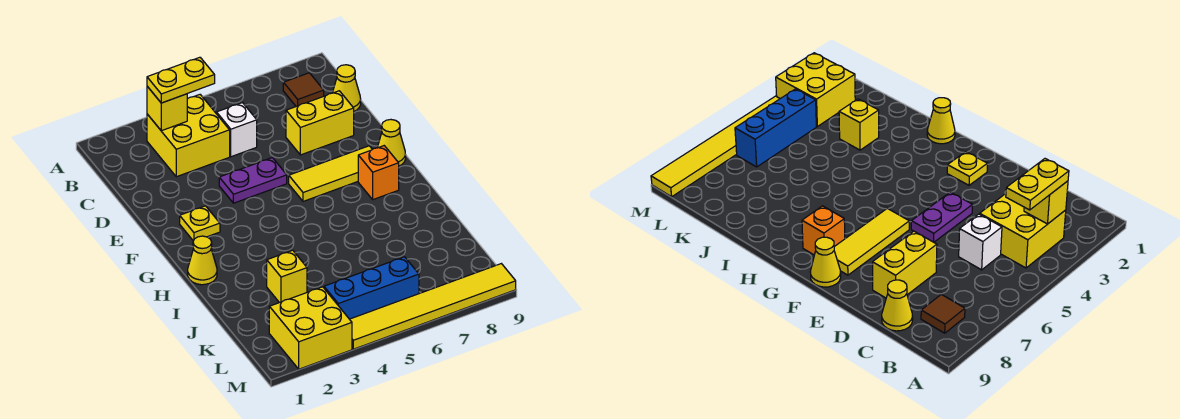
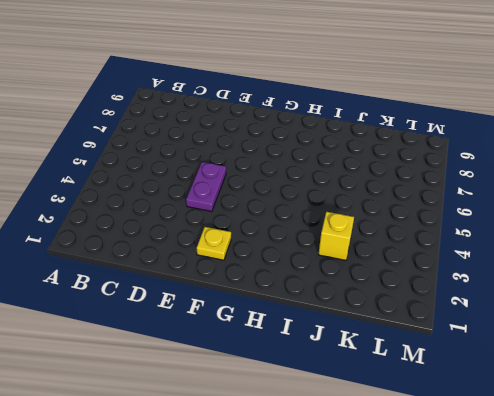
none -> yellow brick B3:C4 level 1
none -> brown tile B8 level 1
none -> white brick C5 level 1

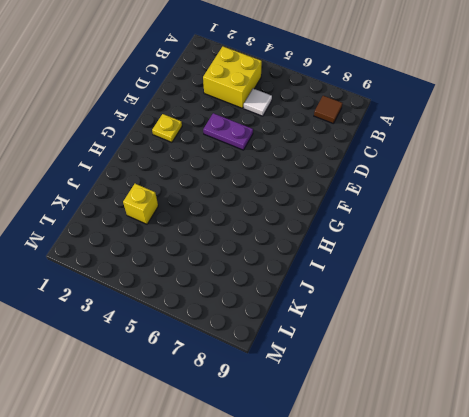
white tile C5 level 1 -> white brick C5 level 1
none -> yellow cone C9 level 1
none -> yellow brick D7:D8 level 1
none -> yellow tile F6:F8 level 1

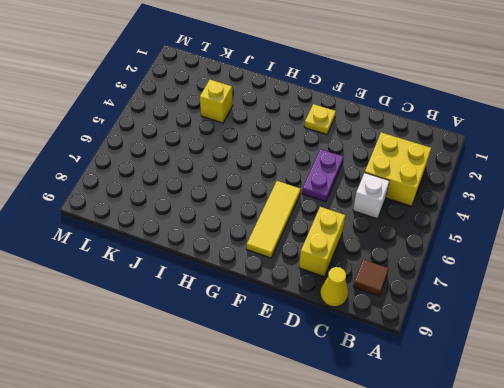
none -> yellow cone F9 level 1
none -> orange brick G8 level 1
none -> yellow cone H1 level 1

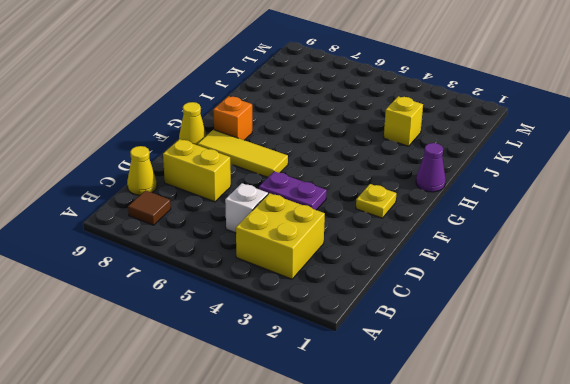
purple cone H1 level 1 -> yellow cone H1 level 1
none -> yellow brick L2:M3 level 1
none -> blue brick L4:L6 level 1
none -> yellow tile M4:M9 level 1

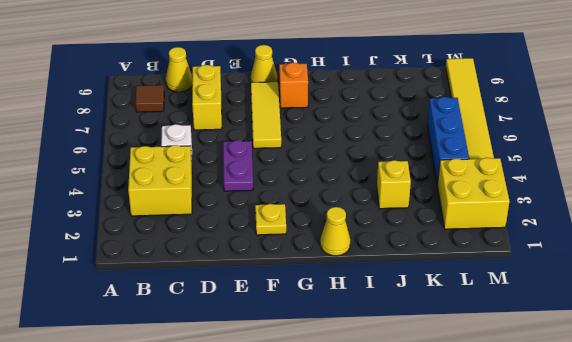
none -> yellow brick B3 level 2
none -> yellow plate B3:B4 level 3

